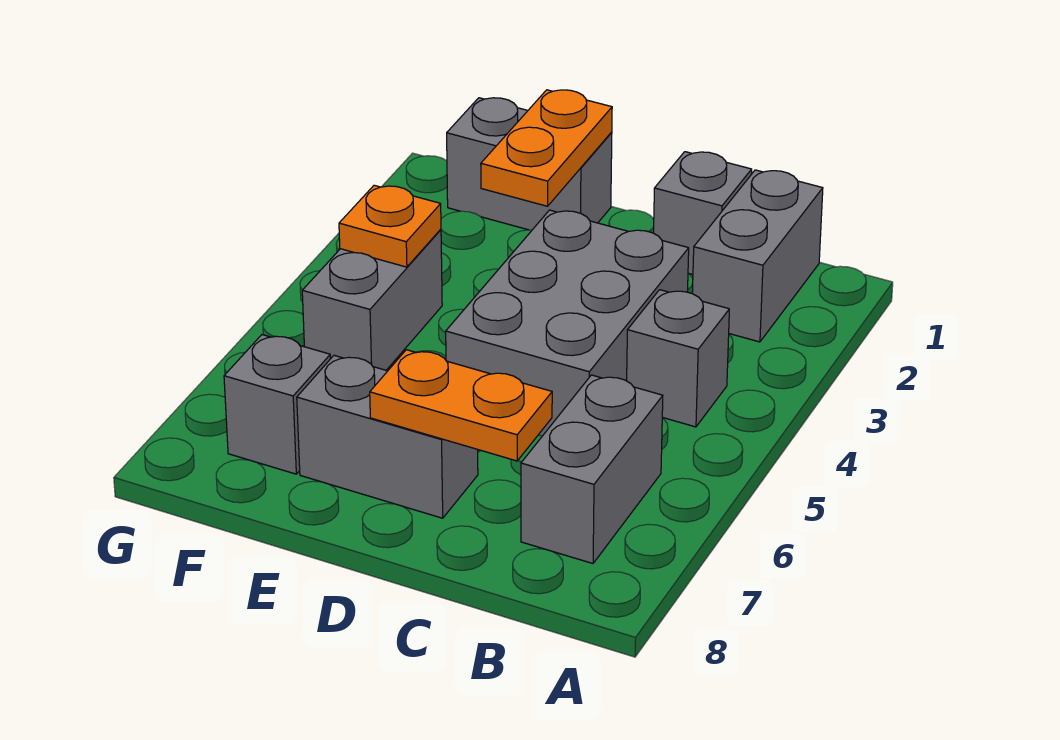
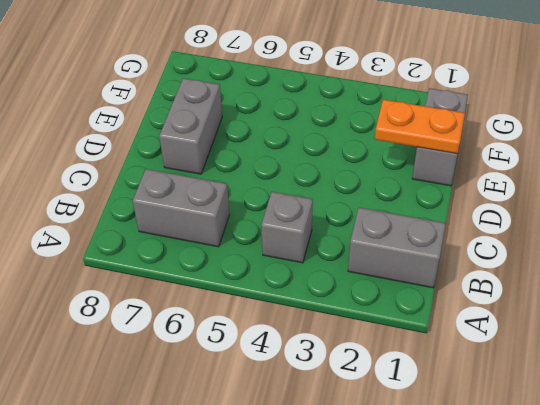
none -> grey brick C1 level 1
none -> grey brick C3:D5 level 1
none -> grey brick F4:F5 level 1

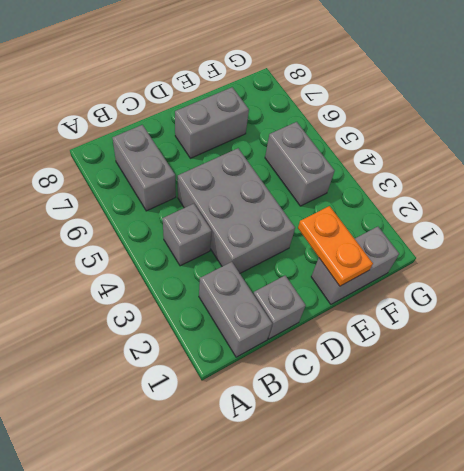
none -> grey brick F7 level 1
none -> orange plate C7:D7 level 2
none -> orange plate F4 level 2

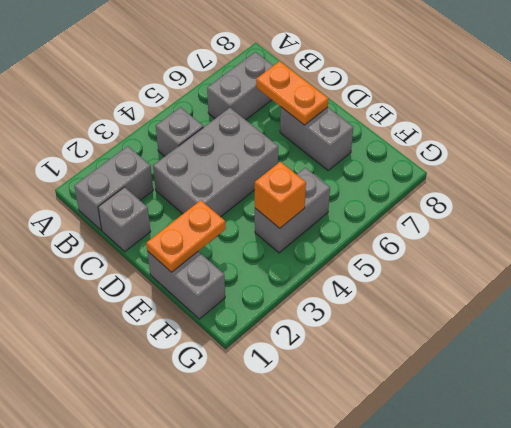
orange brick F4 level 2 -> orange plate F4 level 2
none -> grey brick F7 level 1

